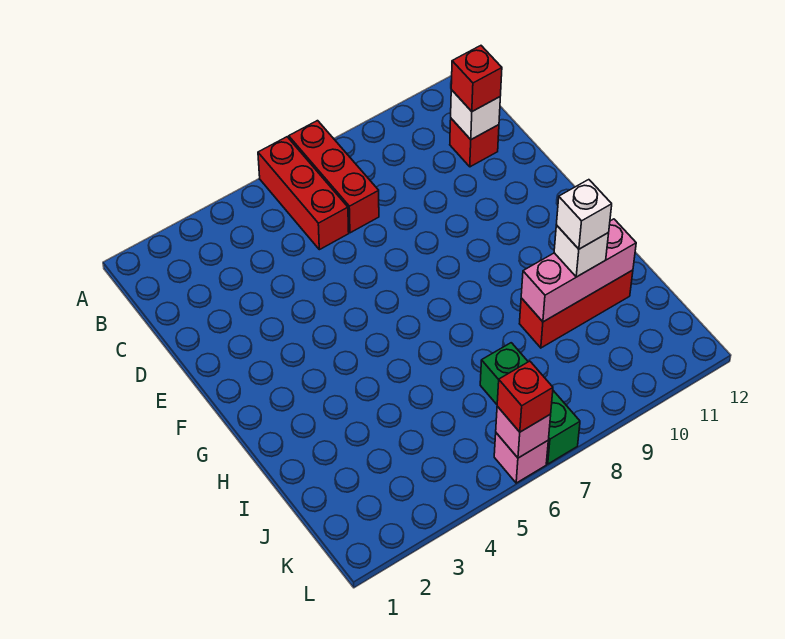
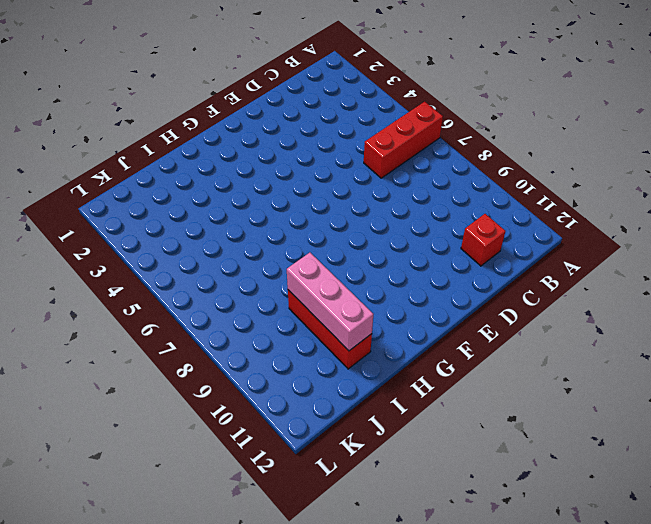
none -> red brick A7:C7 level 1
none -> green brick J7:L7 level 1
none -> pink brick L6 level 1

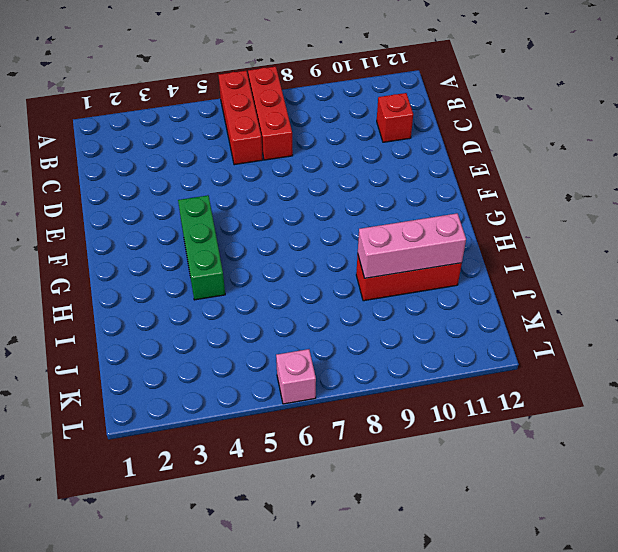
green brick F4:H4 level 1 -> green brick J7:L7 level 1
none -> white brick C11 level 2
none -> pink brick L6 level 2
none -> red brick C11 level 3

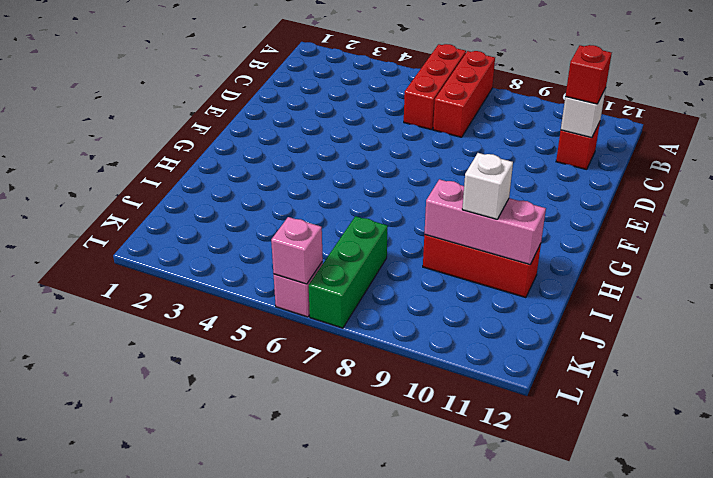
none -> red brick L6 level 3
none -> white brick I10 level 4

